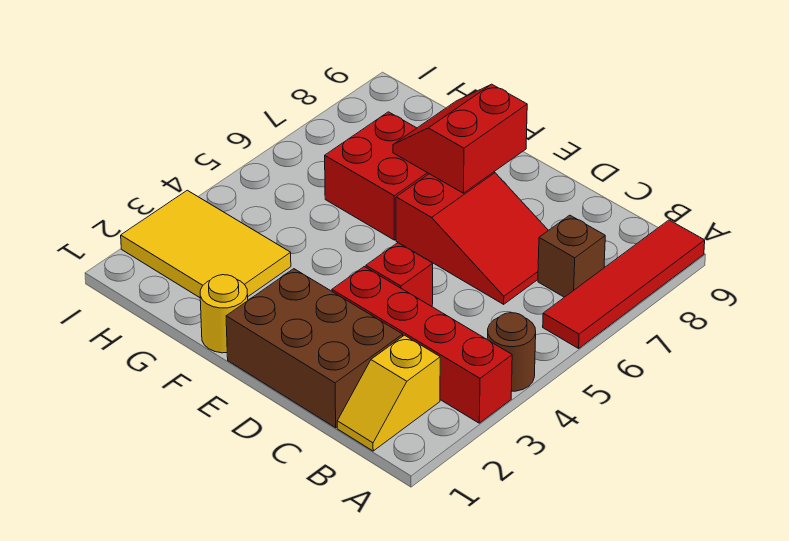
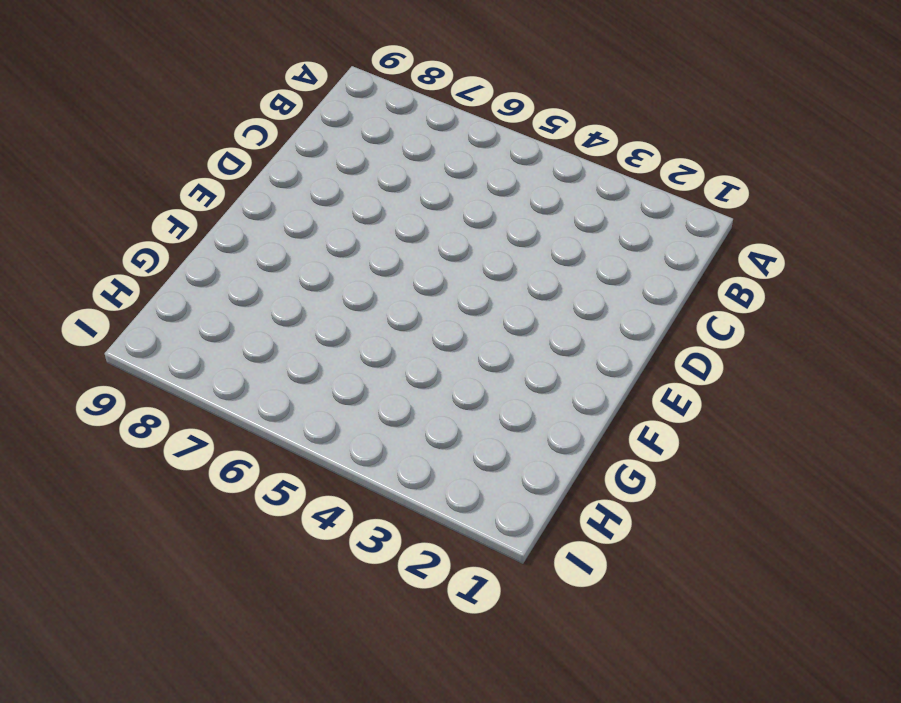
none -> red brick A3:D3 level 1
none -> brown round brick A4 level 1
none -> red tile A6:A9 level 1

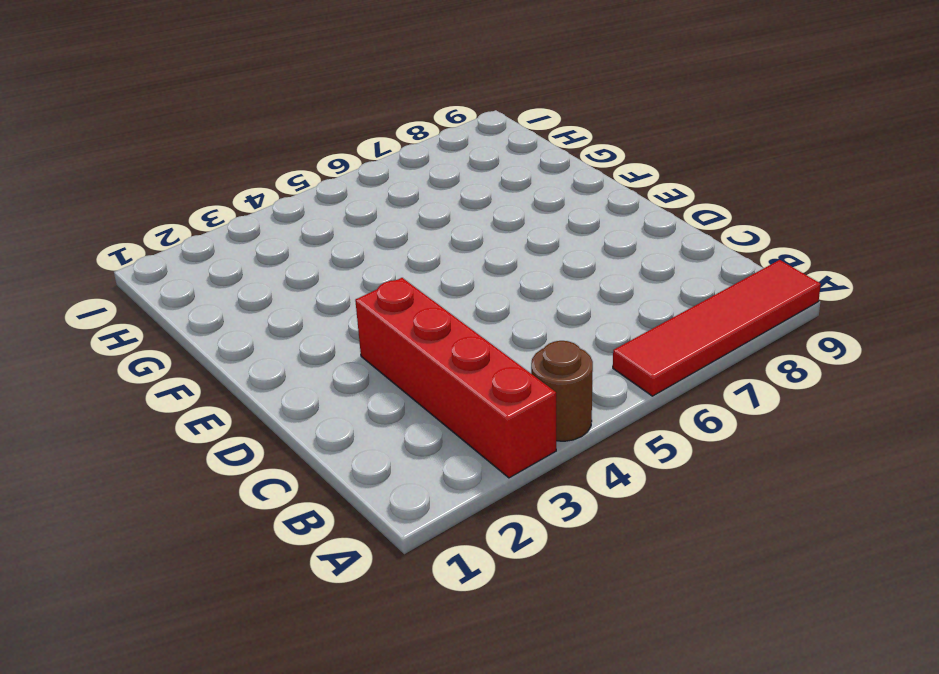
none -> yellow slope B1:B2 level 1 top 2
none -> brown brick B7 level 1
none -> brown brick C1:E2 level 1

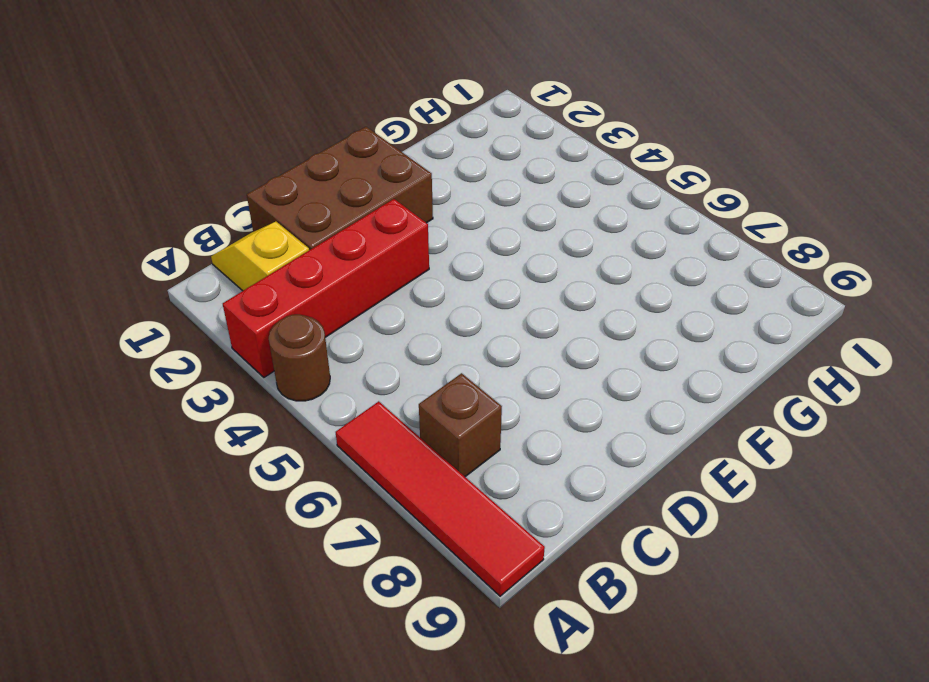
none -> red slope C6:E7 level 1 top E
none -> red brick D4 level 1
none -> yellow round brick F1 level 1

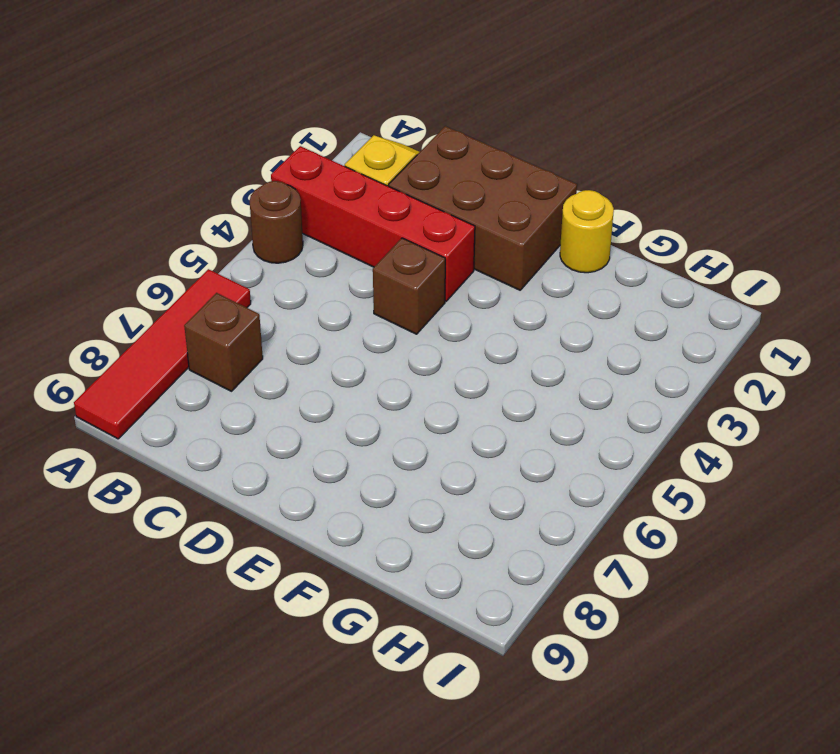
brown brick D4 level 1 -> red brick D4 level 1
none -> red slope C6:E7 level 1 top E
none -> red brick F6:G7 level 1
none -> yellow tile G2:I3 level 1

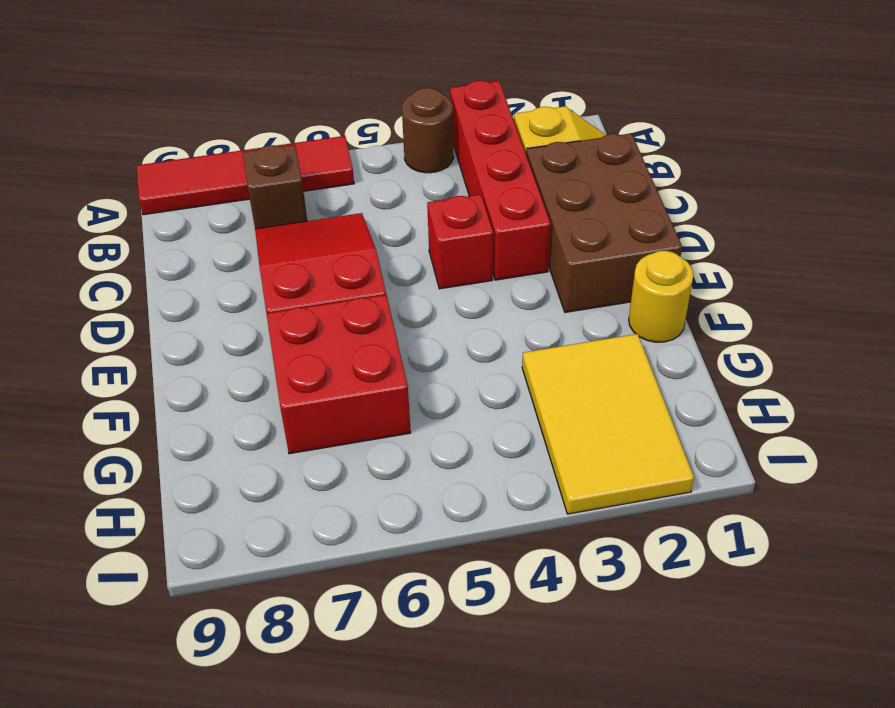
none -> red slope E7:F8 level 2 top E

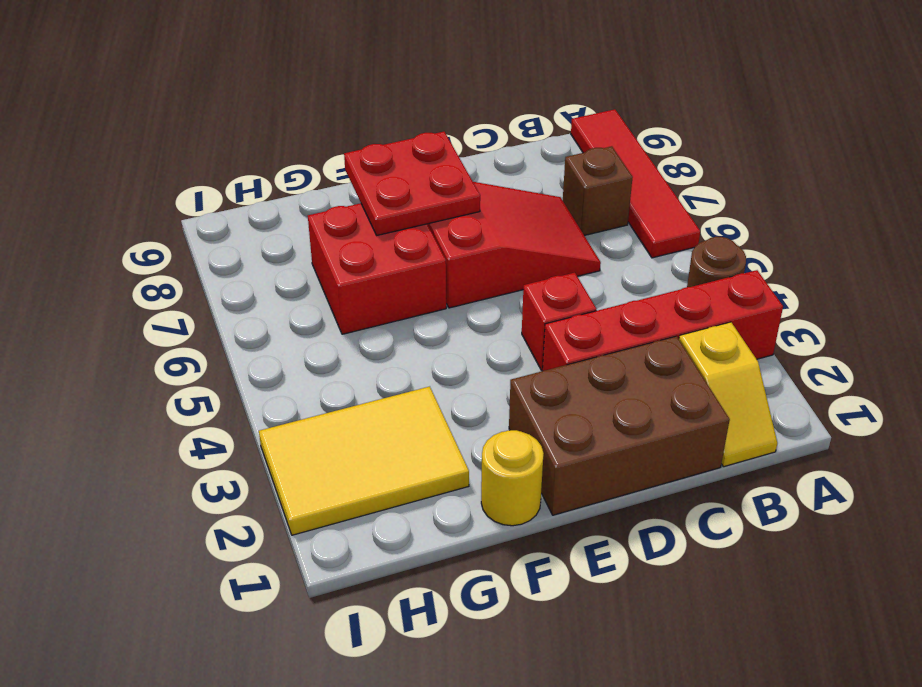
red plate E7:F8 level 2 -> red slope E7:F8 level 2 top E

